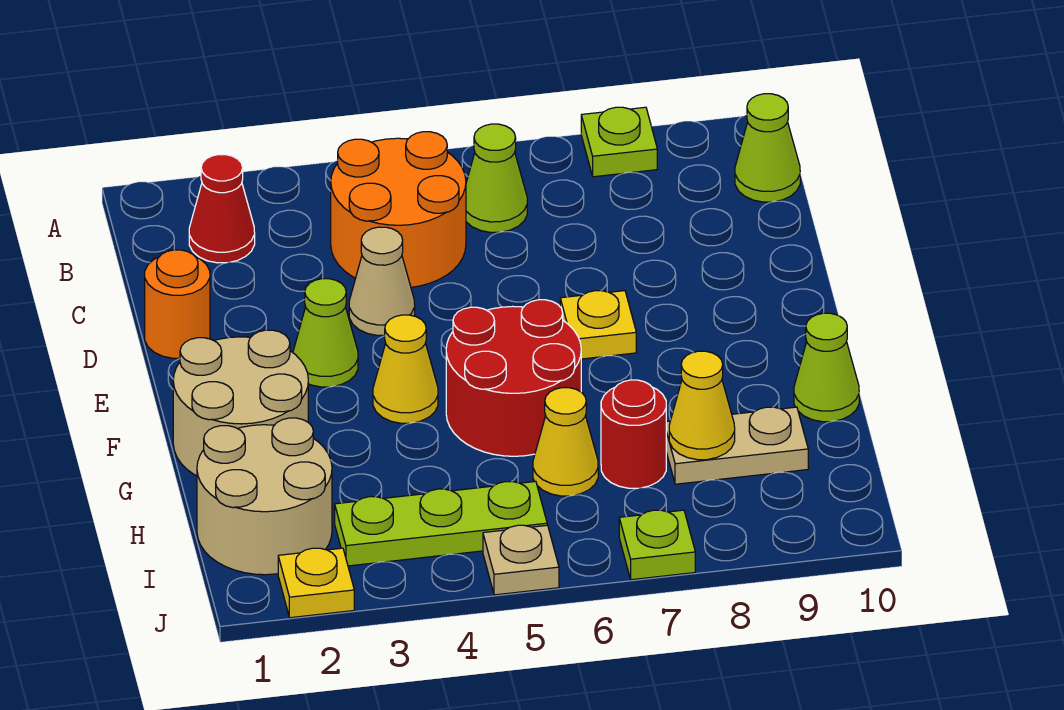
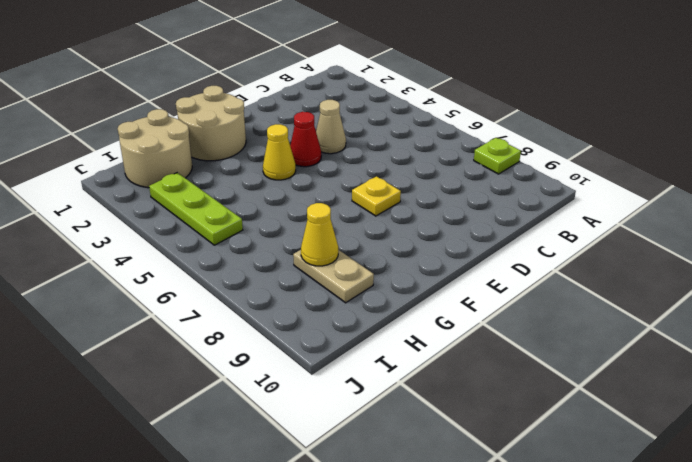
red cone E4 level 1 -> red cone B2 level 1
none -> orange round brick B4:C5 level 1
none -> lime cone B6 level 1
none -> lime cone B10 level 1

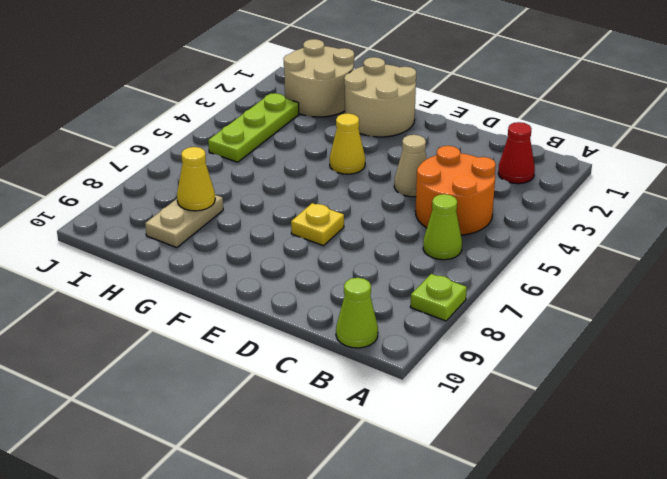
none -> orange round brick D1 level 1
none -> lime cone E3 level 1
none -> red round brick F5:G6 level 1

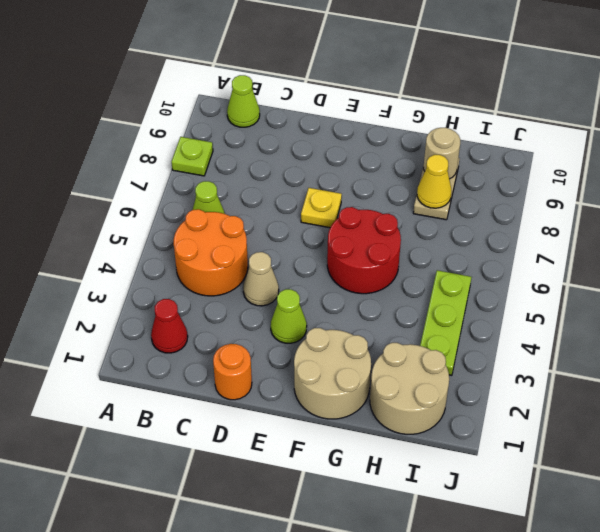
tan round brick H9 level 2 -> none
none -> yellow cone F4 level 1
none -> lime cone G10 level 1
none -> yellow cone H6 level 1

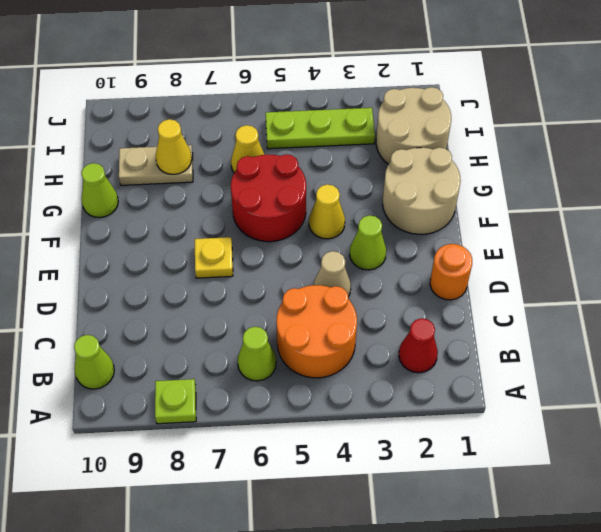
none -> red round brick H7 level 1
none -> yellow plate J2 level 1
none -> tan plate J5 level 1

